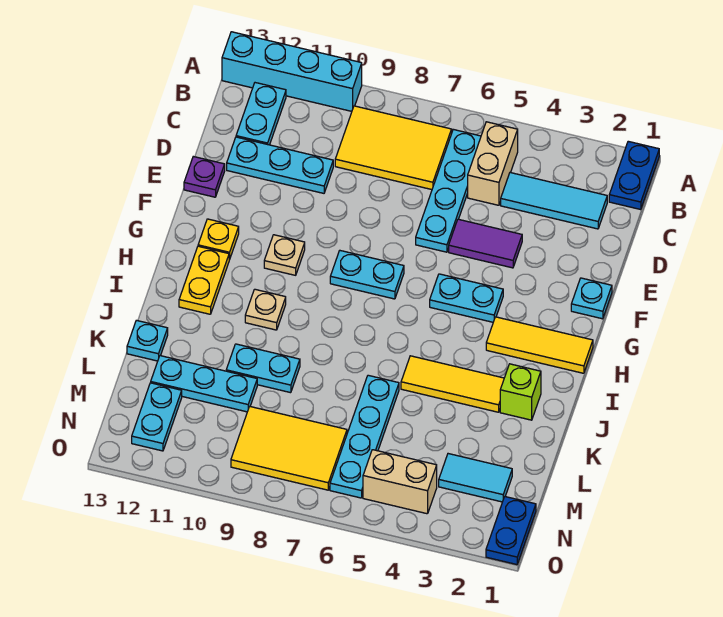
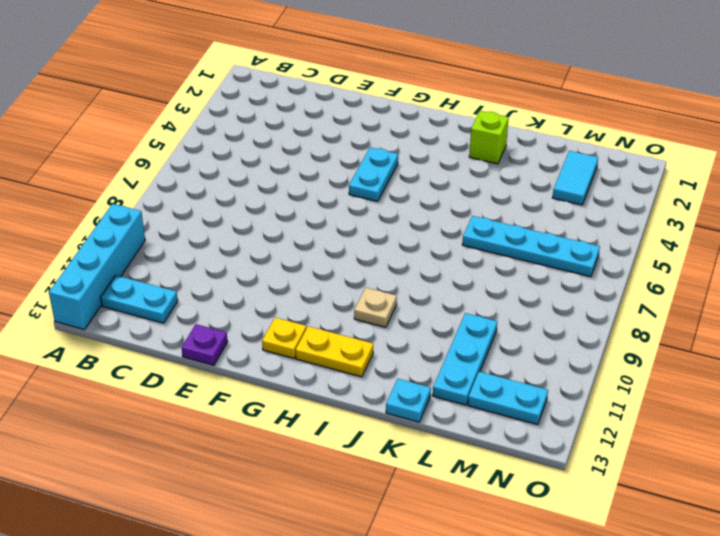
none -> blue plate A1:B1 level 1
none -> tan brick B5:C5 level 1
none -> cyan plate B6:E6 level 1

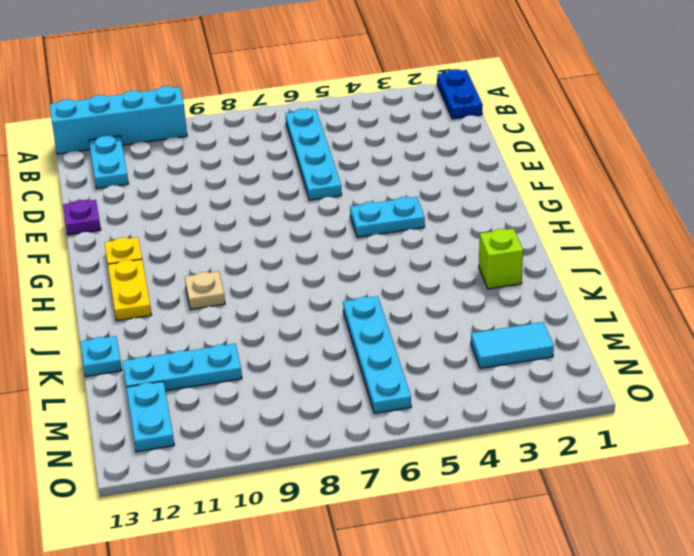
none -> tan brick B5:C5 level 1
none -> yellow tile B7:C9 level 1
none -> cyan tile C2:C4 level 1

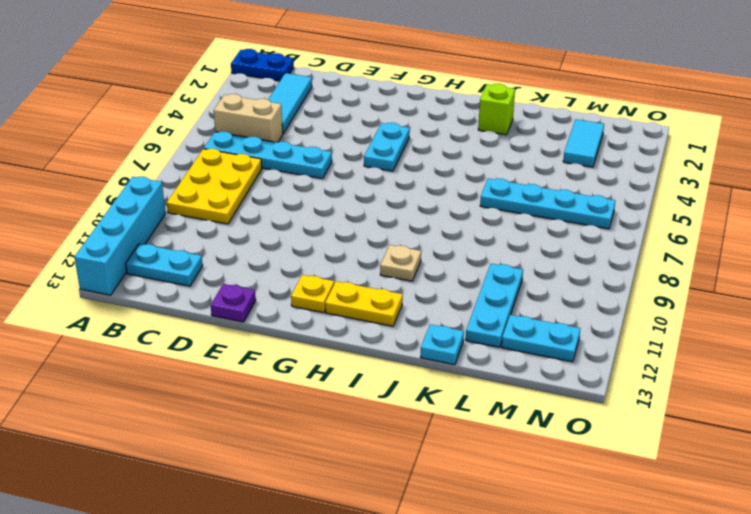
yellow plate B7:C9 level 1 -> yellow tile B7:C9 level 1
none -> cyan plate D10:D12 level 1
none -> purple tile E4:E5 level 1
none -> cyan plate F1 level 1

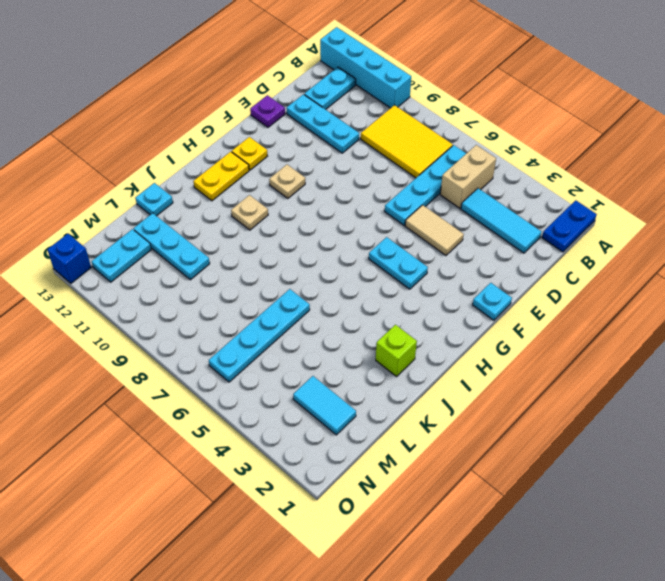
tan tile E4:E5 level 1 -> purple tile E4:E5 level 1
blue brick O13 level 1 -> none
none -> cyan plate G7:G8 level 1
none -> yellow tile H1:H3 level 1
none -> yellow tile J3:J5 level 1

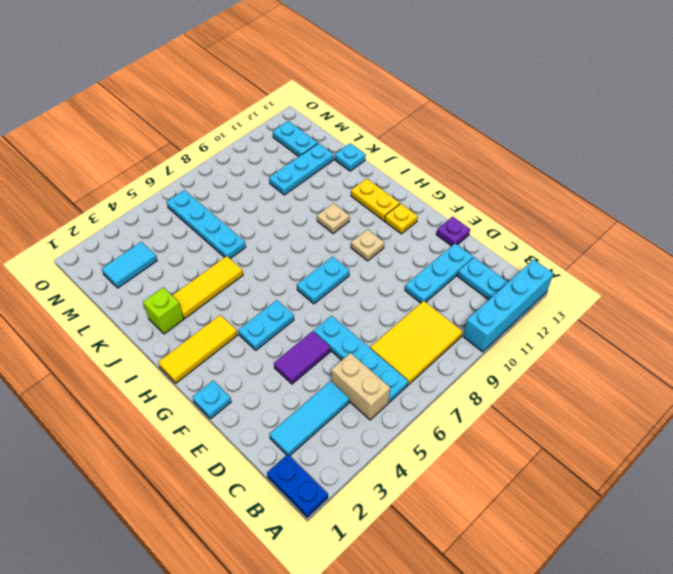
none -> cyan plate K9:K10 level 1
none -> yellow tile M7:N9 level 1
none -> blue plate N1:O1 level 1

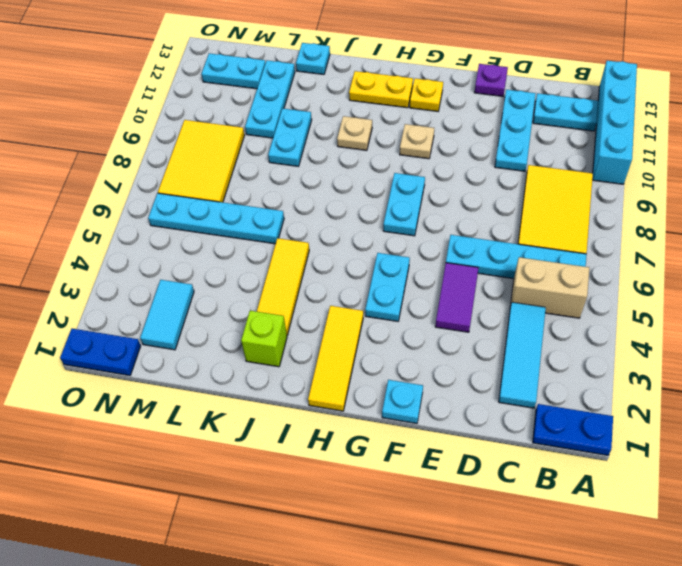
none -> tan brick N4:N5 level 1

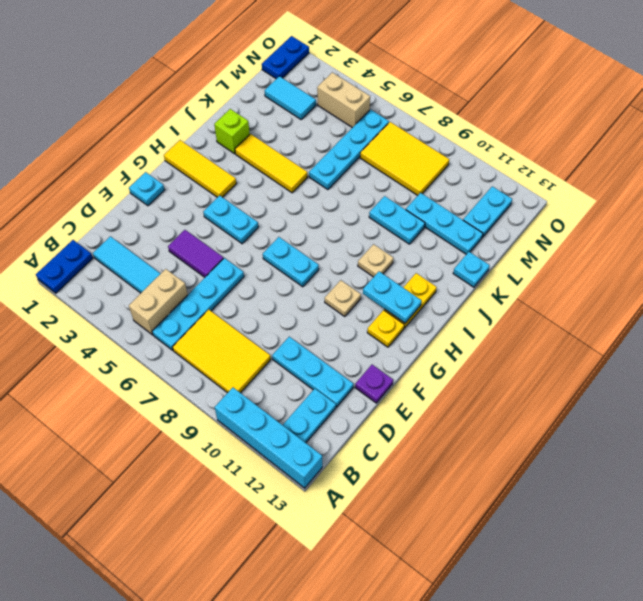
cyan plate H11:H12 level 2 -> none

